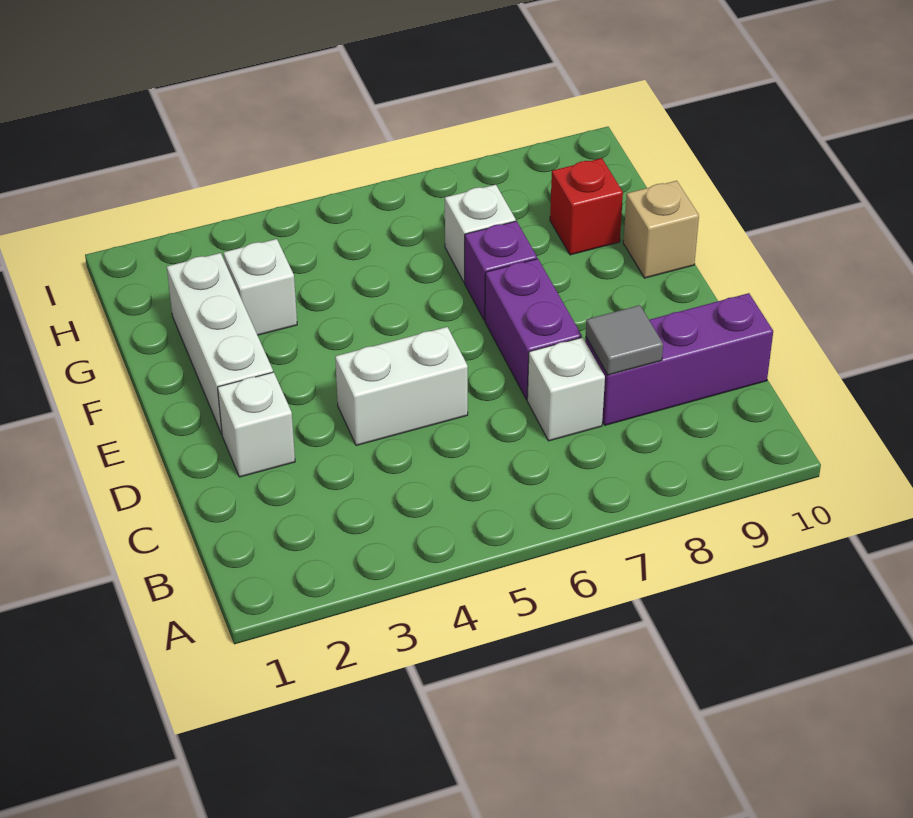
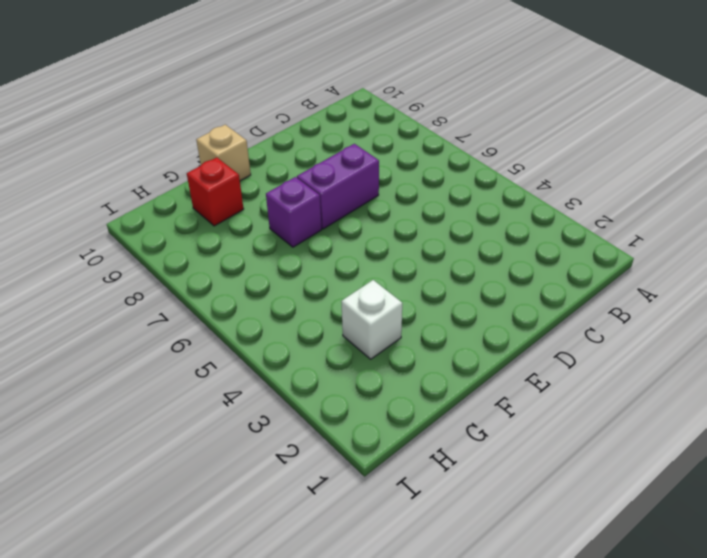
none -> white brick C7 level 1
none -> purple brick C8:C10 level 1
none -> white brick D2 level 1

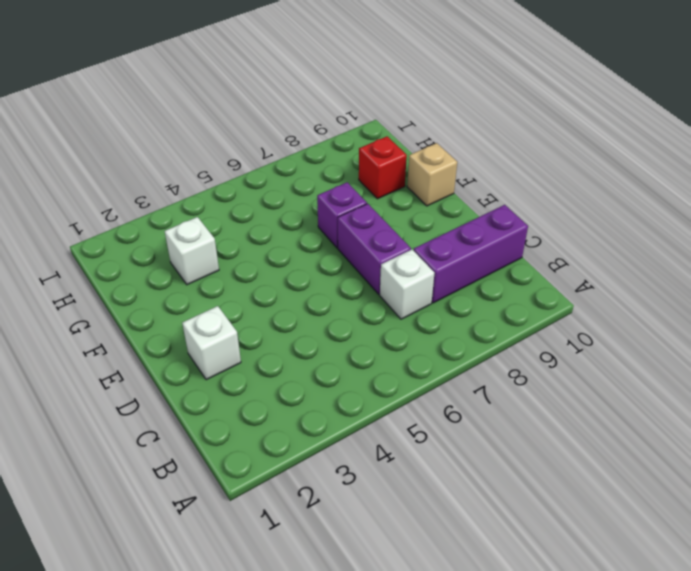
none -> white brick D4:D5 level 1
none -> white brick E2:G2 level 1
none -> white brick G7 level 1

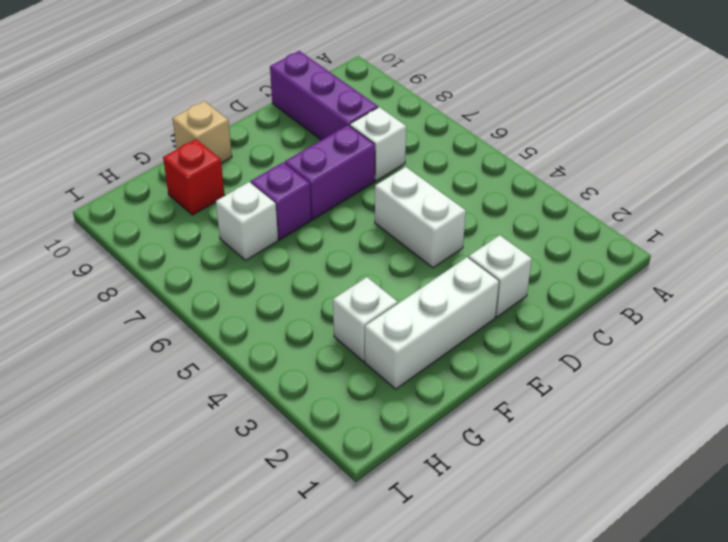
none -> grey tile C8 level 2

